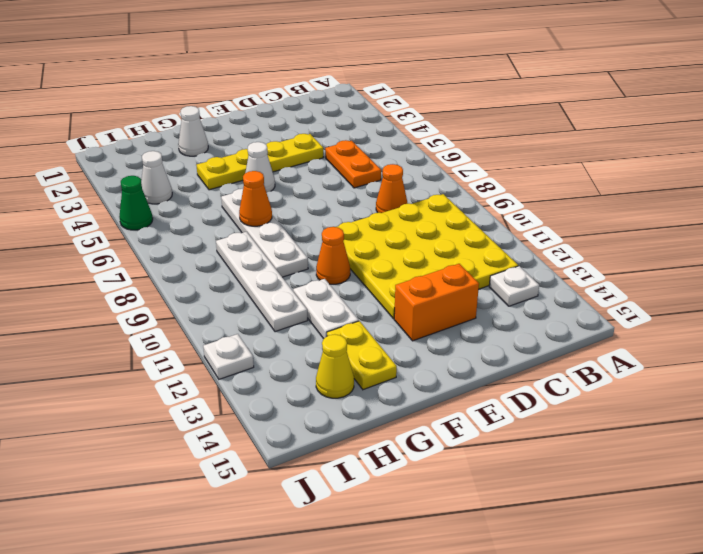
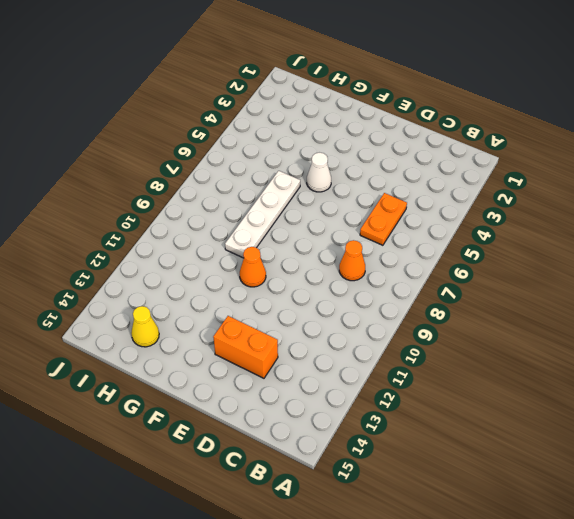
none -> yellow plate B9:E12 level 1
none -> white plate B13 level 1
none -> yellow plate D4:G4 level 1

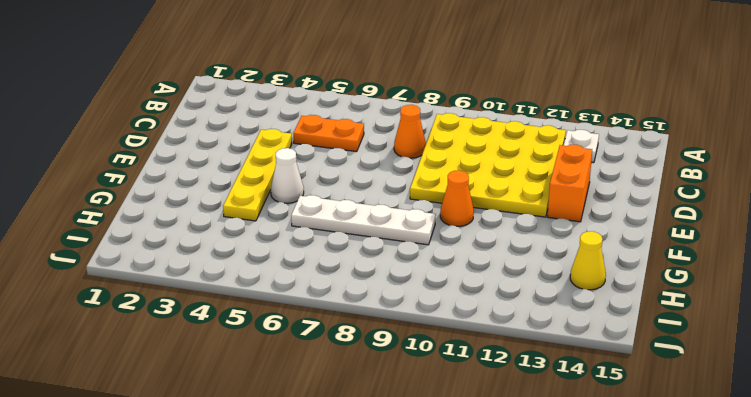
none -> white cone G2 level 1
none -> white plate G11:G12 level 1
none -> yellow plate G13:G14 level 1

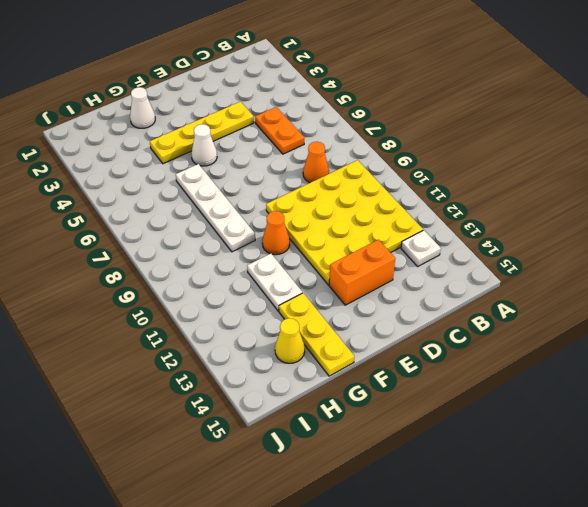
yellow plate G13:G15 level 1 -> yellow plate G13:G14 level 1
none -> white plate H8:H11 level 1
none -> white cone I4 level 1
none -> green cone J5 level 1

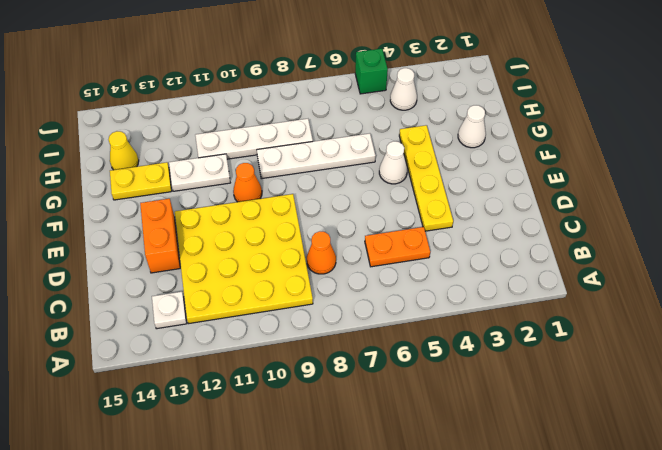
green brick J5 level 1 -> green cone J5 level 1
none -> white plate J12 level 1
none -> orange cone G7 level 2

